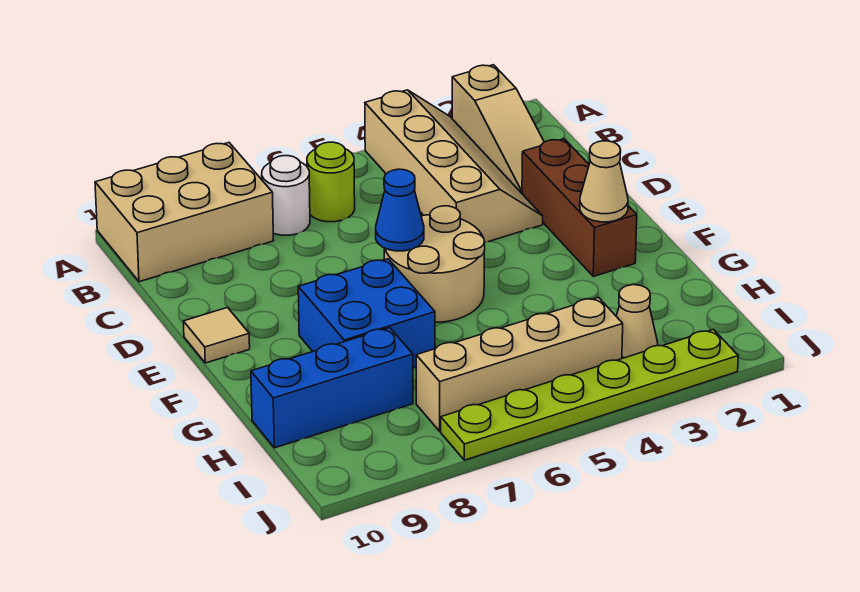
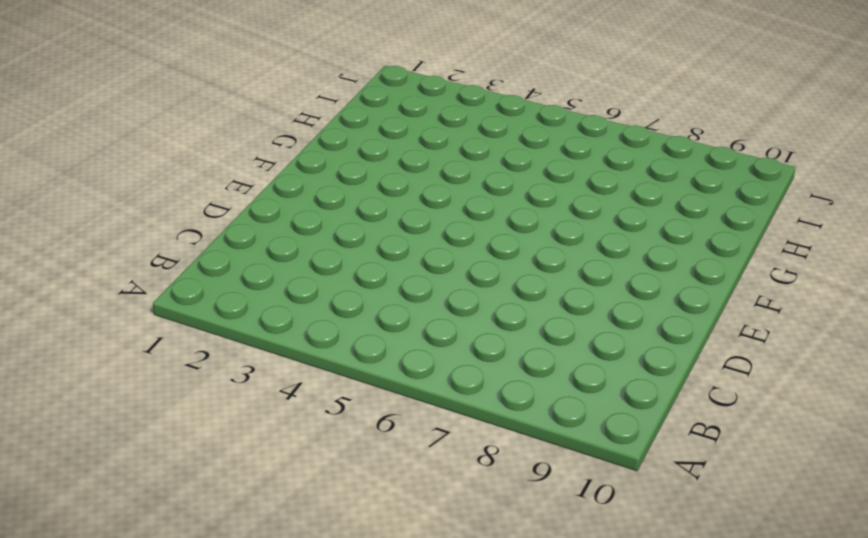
none -> tan slope A2:C2 level 1 top A
none -> tan slope A3:D4 level 1 top 4
none -> tan brick A8:B10 level 1

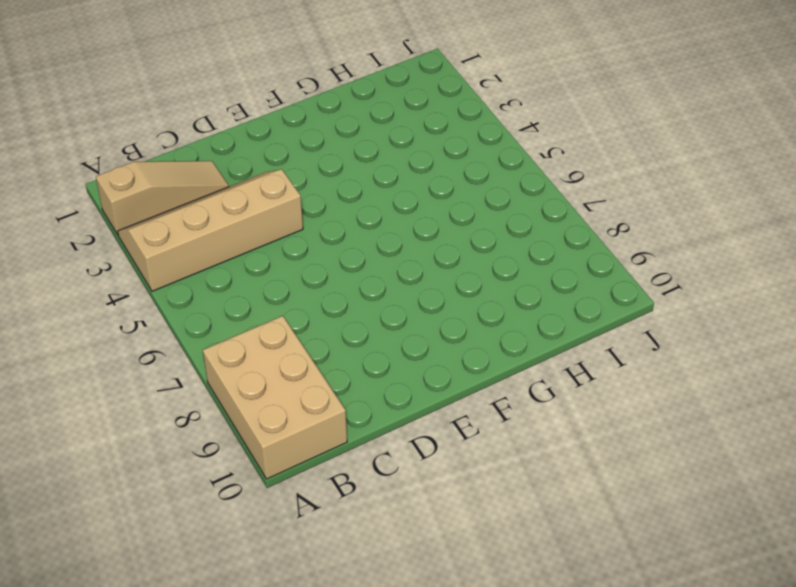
none -> lime round brick B6 level 1
none -> white round brick B7 level 1
none -> brown brick D2:F2 level 1

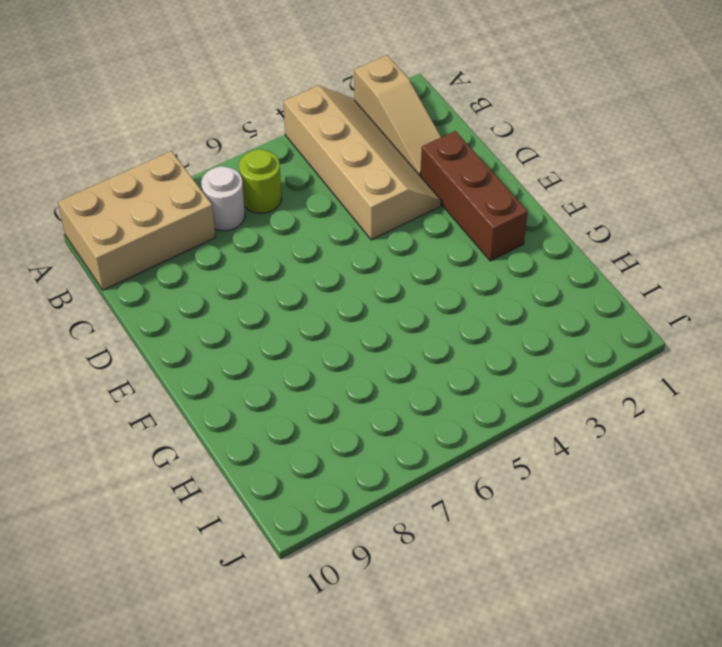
none -> tan round brick E5:F6 level 1
none -> tan tile E10 level 1
none -> blue brick F7:G8 level 1

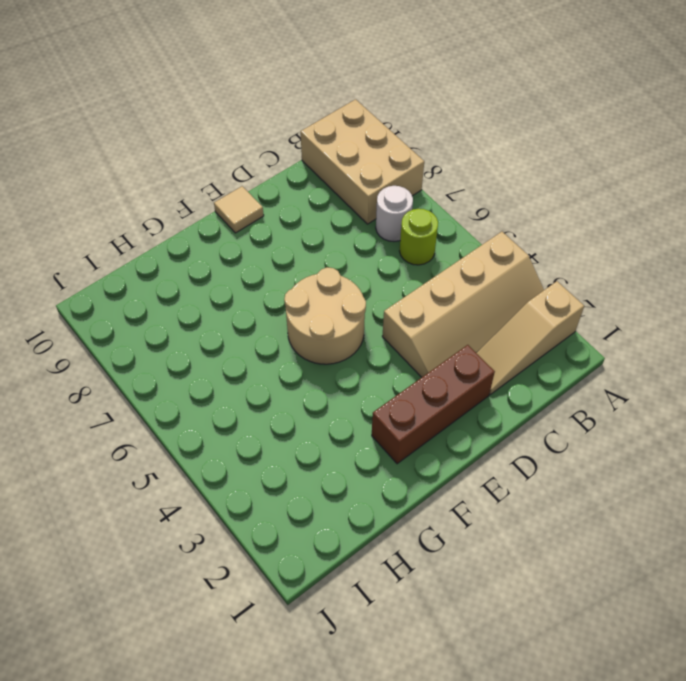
none -> blue brick F7:G8 level 1
none -> blue brick H8:H10 level 1
none -> tan cone I3 level 1

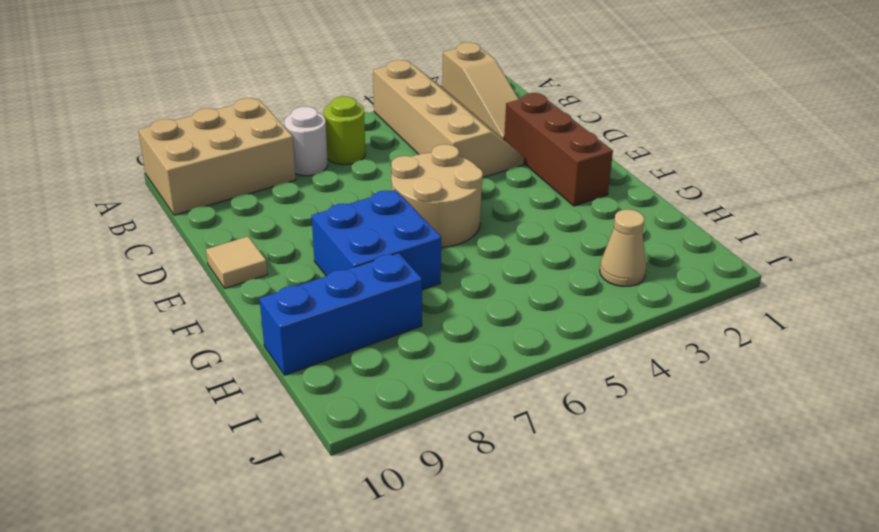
none -> tan brick I4:I7 level 1
none -> lime plate J2:J7 level 1
none -> blue cone E6 level 2

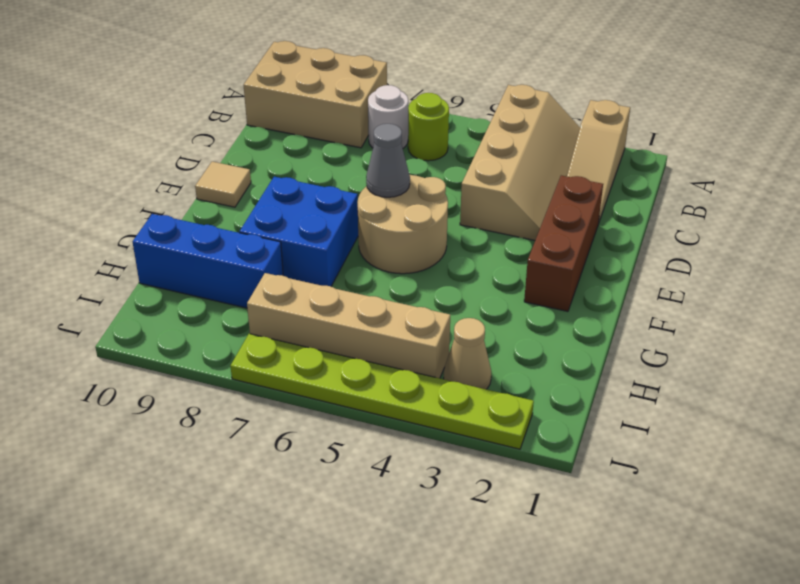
grey cone E6 level 2 -> blue cone E6 level 2
none -> tan cone F2 level 2

